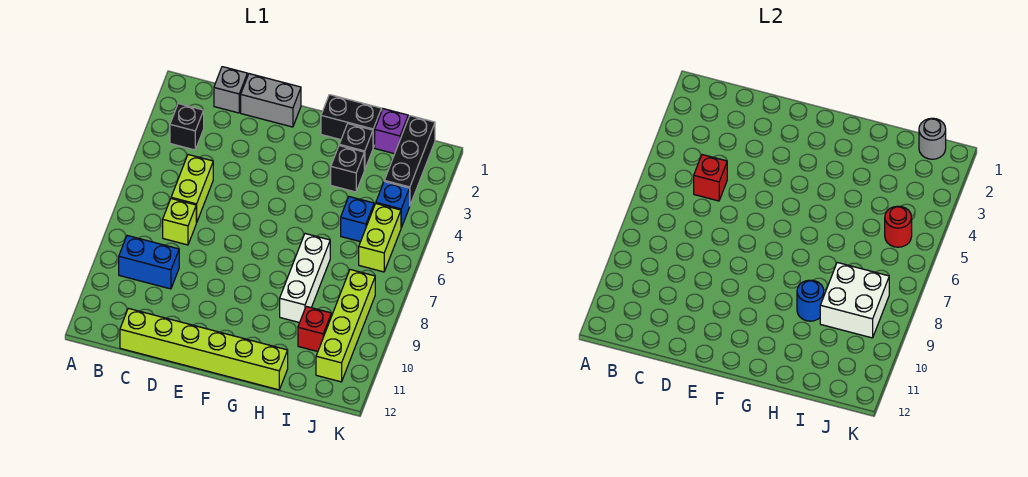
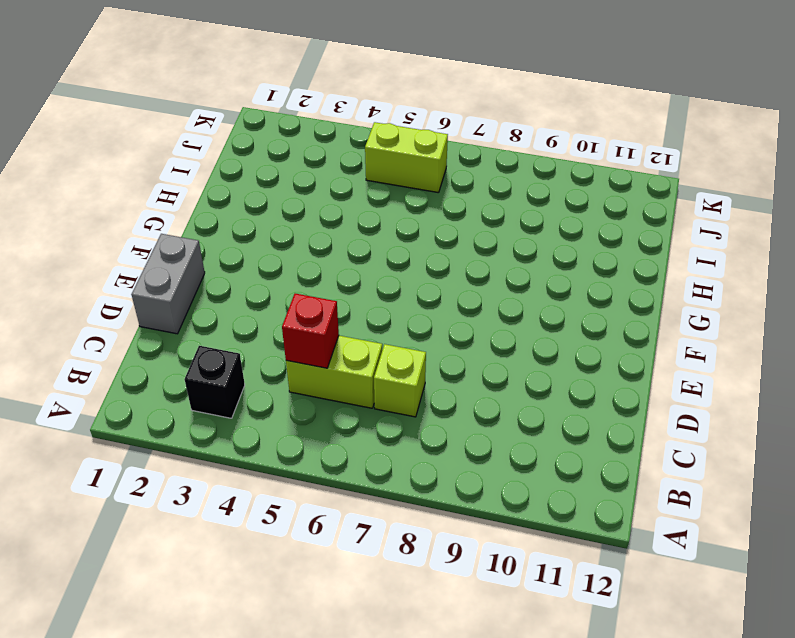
none -> blue brick B9:C9 level 1
none -> grey brick C1 level 1
none -> lime brick C12:H12 level 1

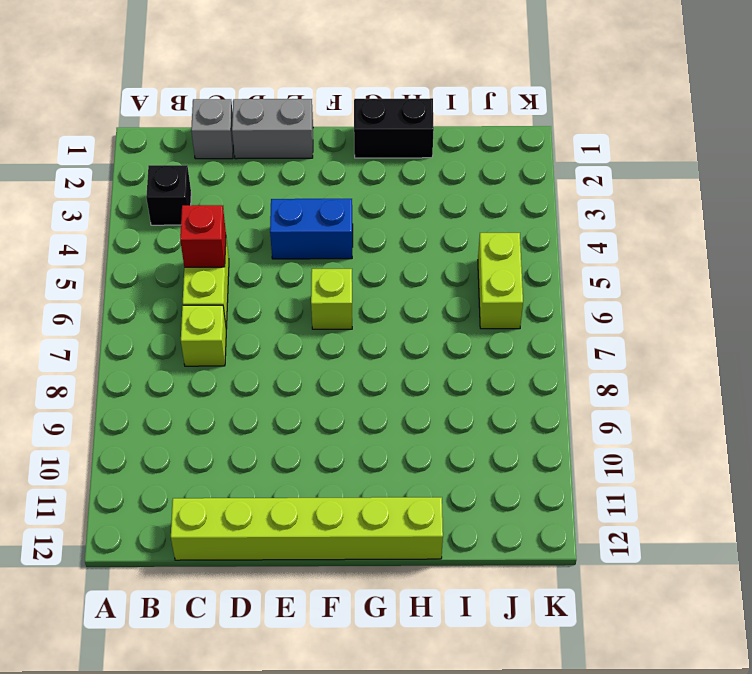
blue brick E4:F4 level 1 -> blue brick B9:C9 level 1
lime brick F6 level 1 -> none
none -> black brick H2 level 1
none -> black brick H3 level 1
none -> white brick H7:H9 level 1

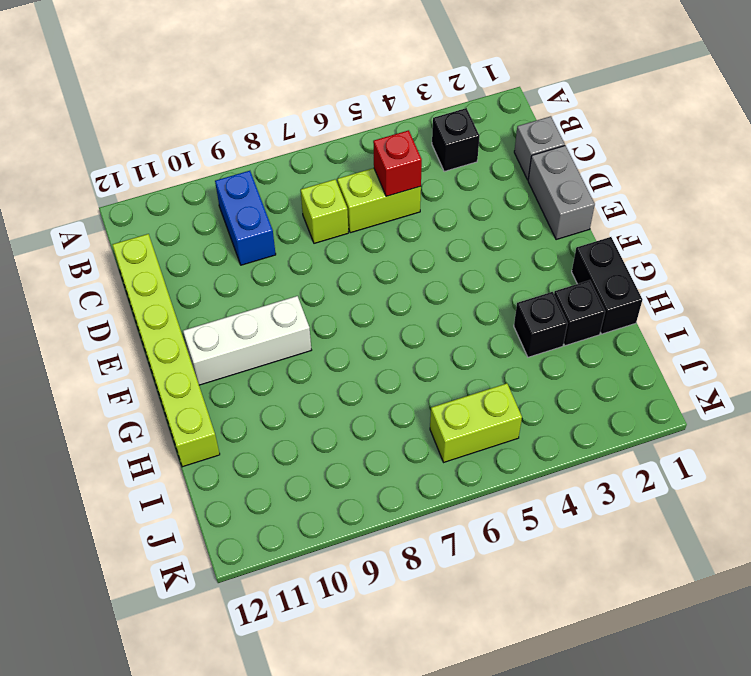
white brick F9:F11 level 1 -> white brick H7:H9 level 1
none -> purple brick I1 level 1
none -> blue brick I5 level 1
none -> red brick I10 level 1

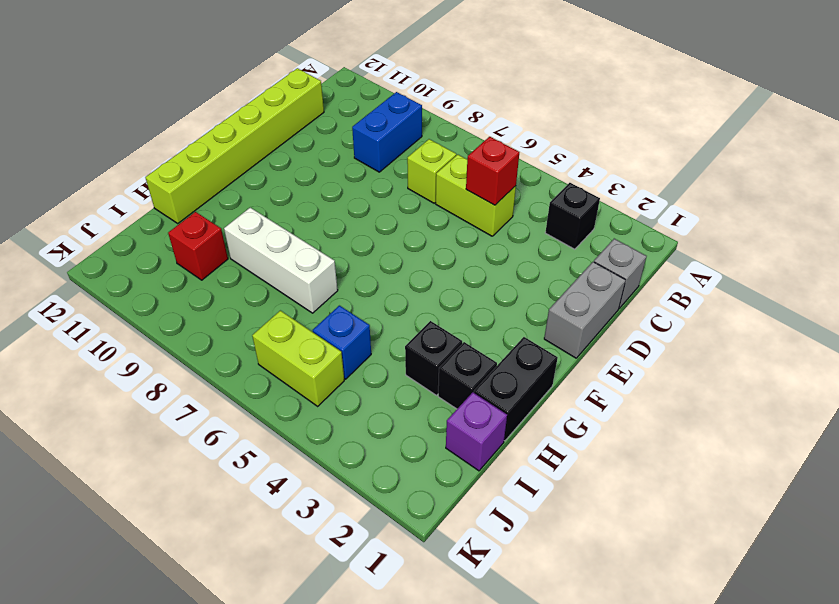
none -> black brick J1:J3 level 1
none -> blue brick J4 level 1
none -> lime brick J8:J11 level 1

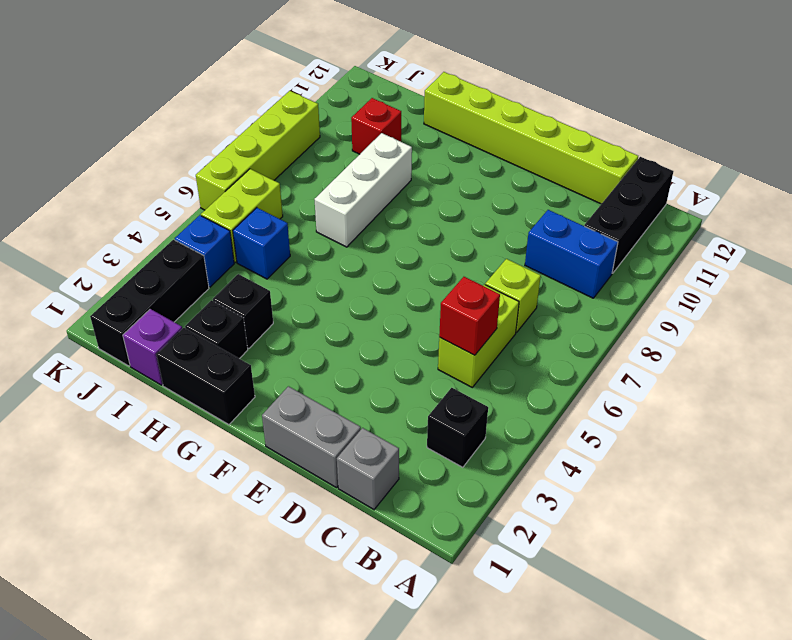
black brick B10:B12 level 1 -> none
lime brick K6:K9 level 1 -> lime brick J8:J11 level 1
none -> blue round brick H9 level 2
none -> white brick I8:J9 level 2
none -> grey round brick J1 level 2

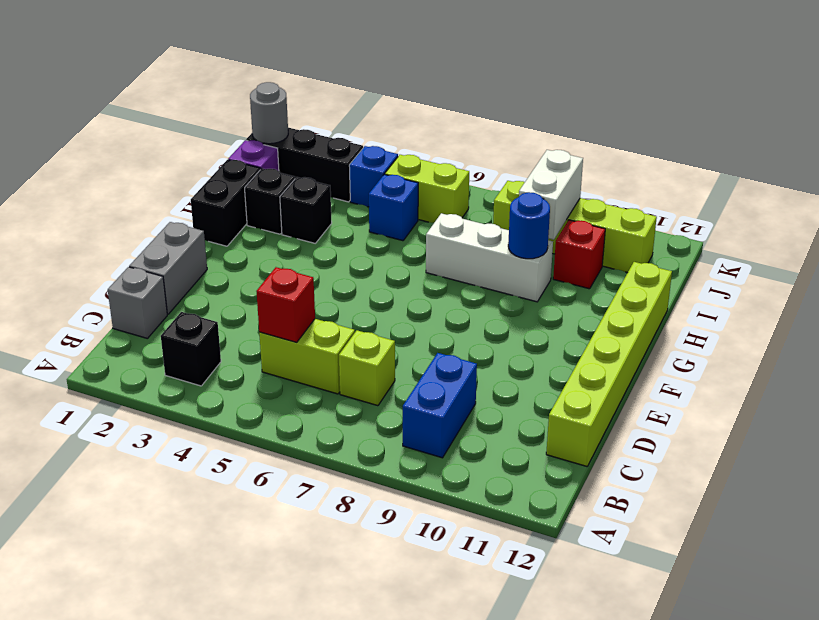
white brick I9:J9 level 2 -> white brick I8:J9 level 2
none -> red round brick J5 level 2

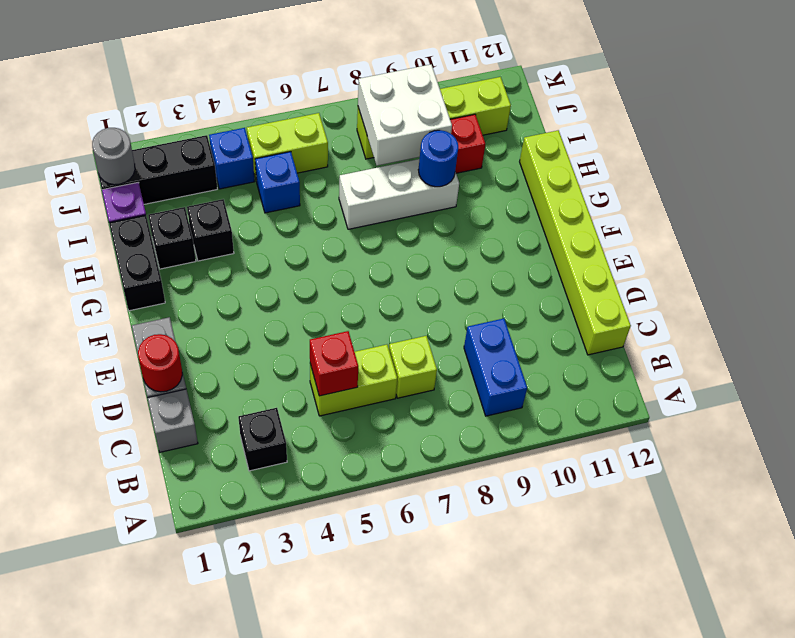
red round brick D1 level 2 -> red round brick J5 level 2

